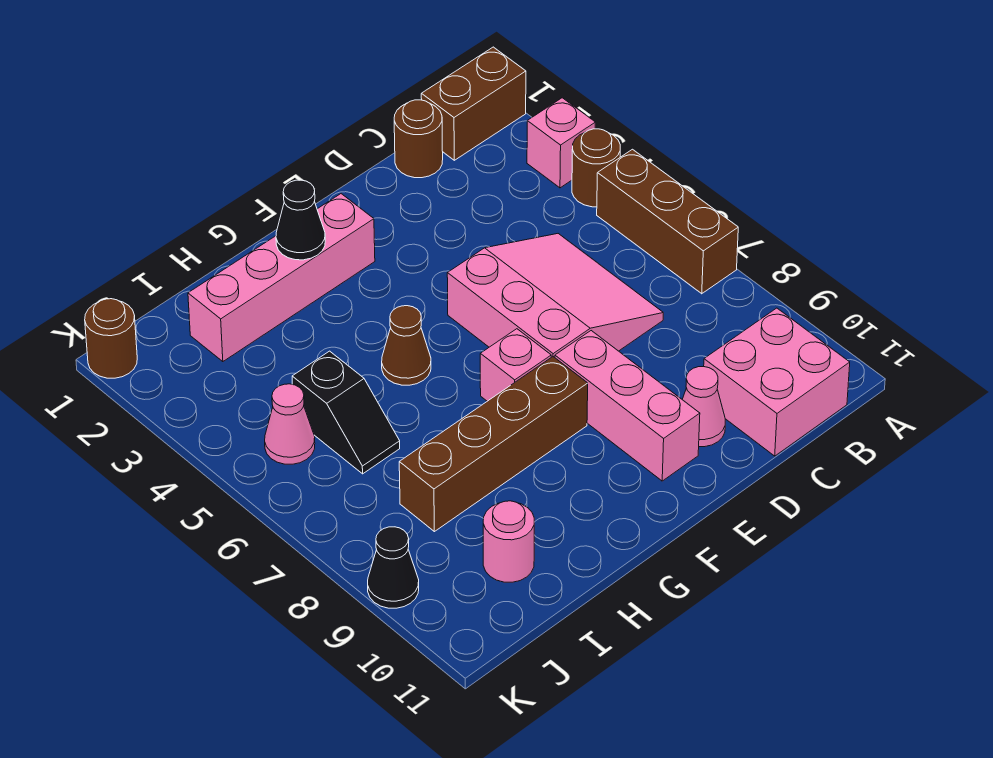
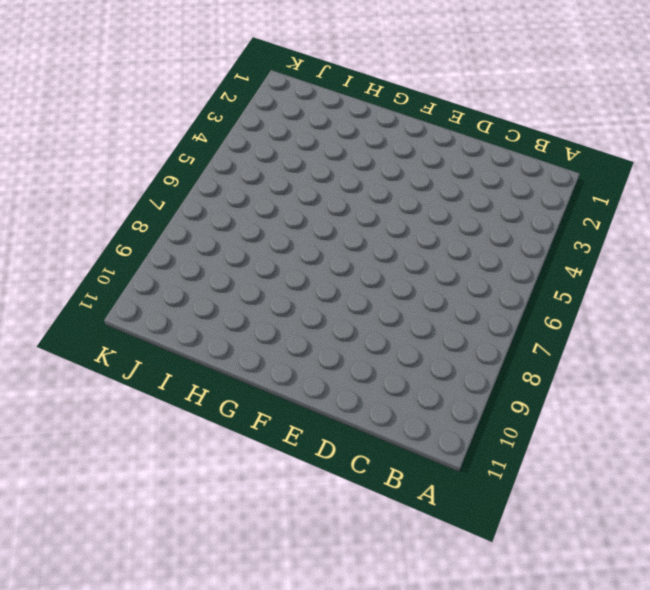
none -> brown brick A1:B1 level 1
none -> pink brick A3 level 1
none -> brown round brick A4 level 1

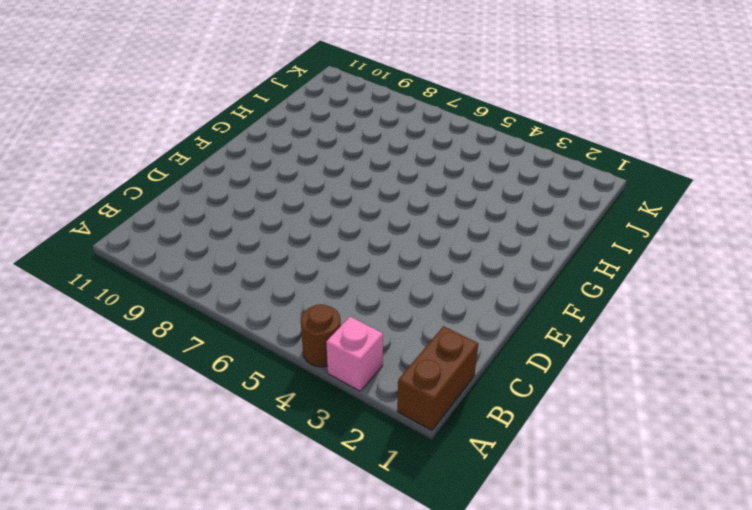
none -> brown brick A5:A7 level 1
none -> pink brick B10:C11 level 1
none -> brown round brick C1 level 1

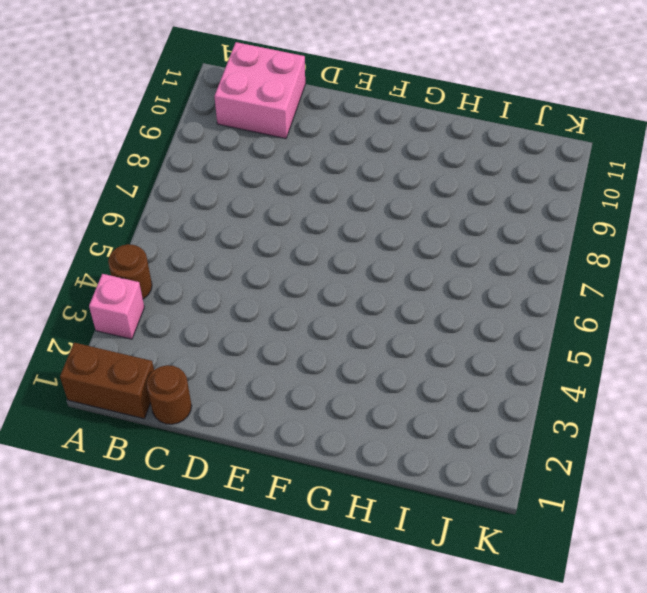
none -> brown brick A5:A7 level 1
none -> pink slope C5:E7 level 1 top E
none -> pink cone D10 level 1

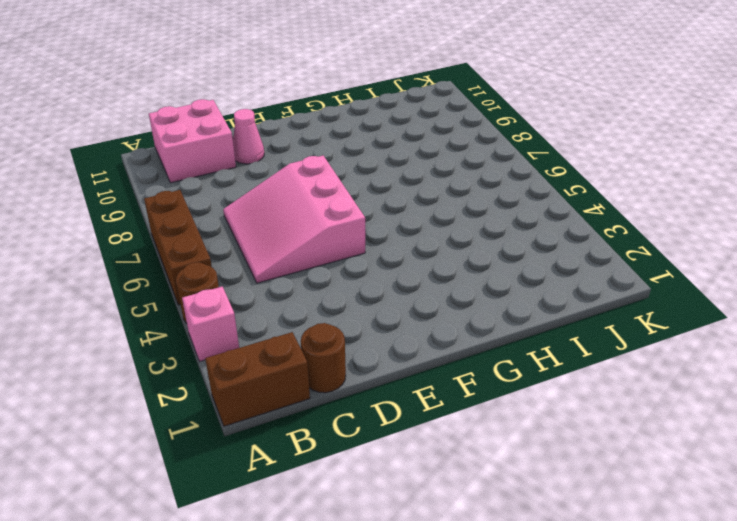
none -> pink brick E8:E10 level 1
none -> pink brick F2:I2 level 1
none -> pink brick F7 level 1

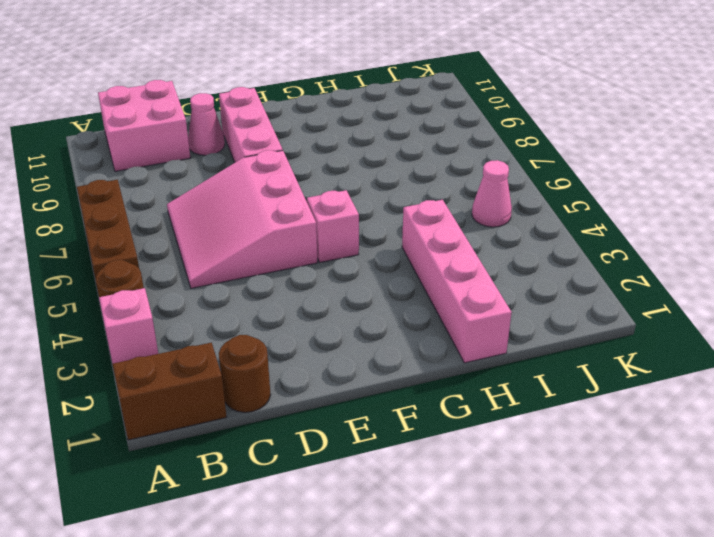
pink brick F5 level 1 -> pink brick F7 level 1
pink brick H1:H4 level 1 -> pink brick F2:I2 level 1
none -> brown brick F8:I8 level 1
none -> brown cone G5 level 1
none -> black slope I5:I6 level 1 top 5

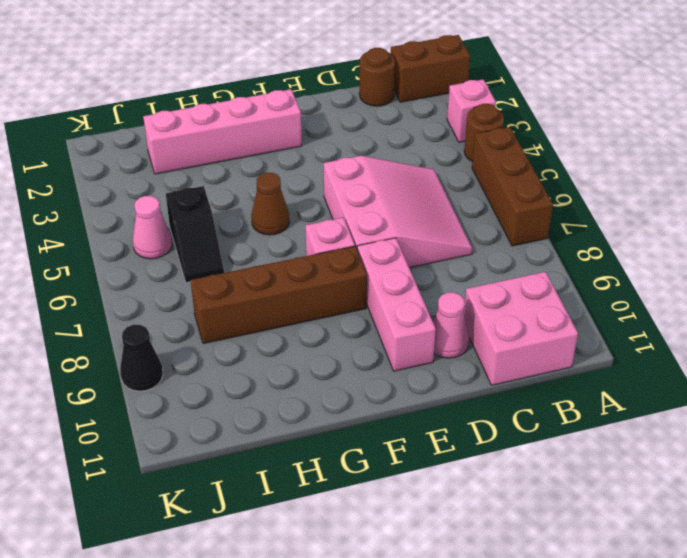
none -> pink round brick I10 level 1
none -> brown round brick K1 level 1
none -> black cone G2 level 2

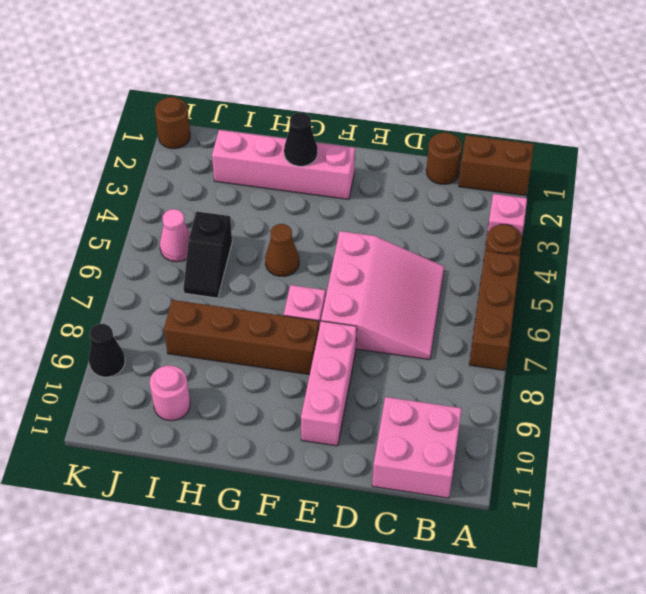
none -> pink cone D10 level 1

